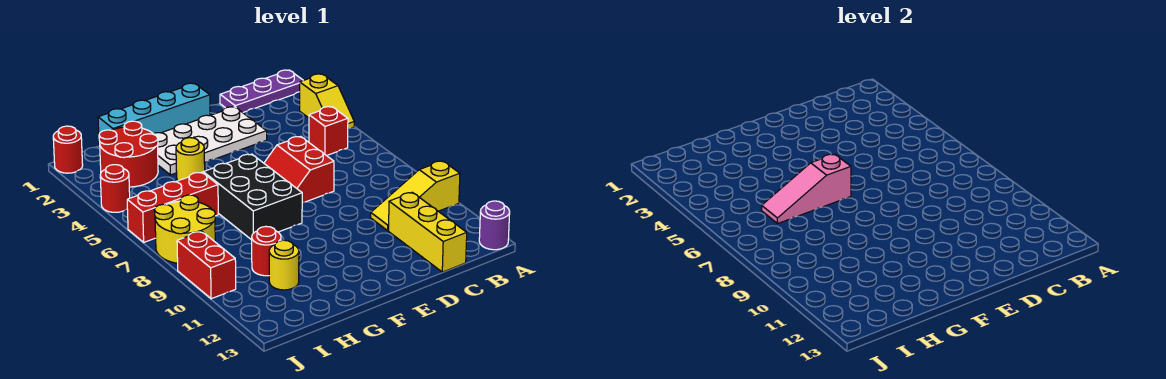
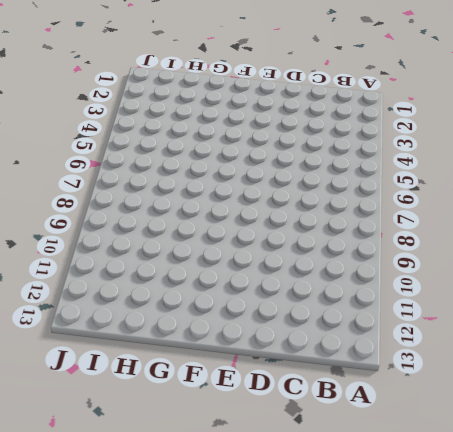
none -> purple plate A1:C1 level 1
none -> yellow slope A3:A4 level 1 top 3
none -> yellow slope A10:C10 level 1 top A

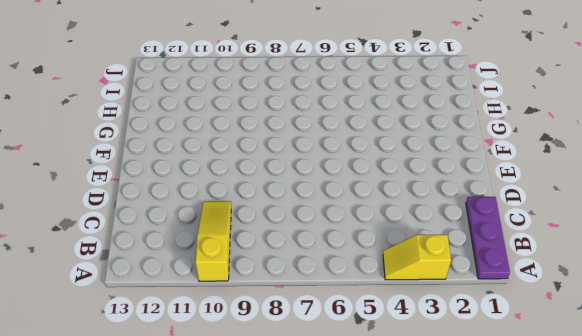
none -> purple round brick A13 level 1
none -> red brick B5 level 1
none -> yellow brick C11:C13 level 1

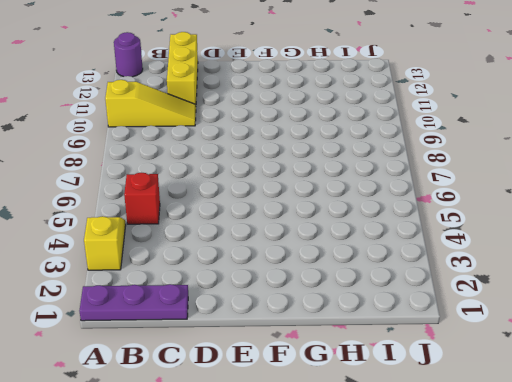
none -> white plate D2:G3 level 1
none -> red slope D6:E7 level 1 top D
none -> cyan brick E1:H1 level 1

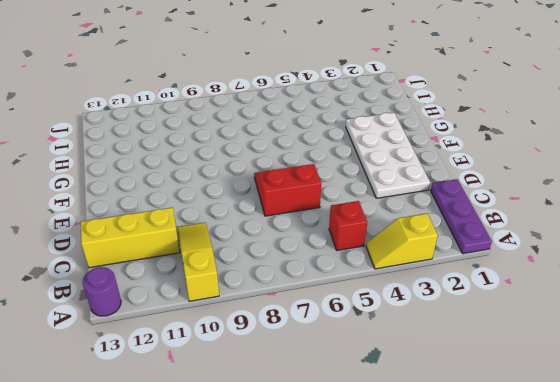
none -> cyan brick E1:H1 level 1
none -> black brick F6:G8 level 1
none -> yellow round brick G4 level 1

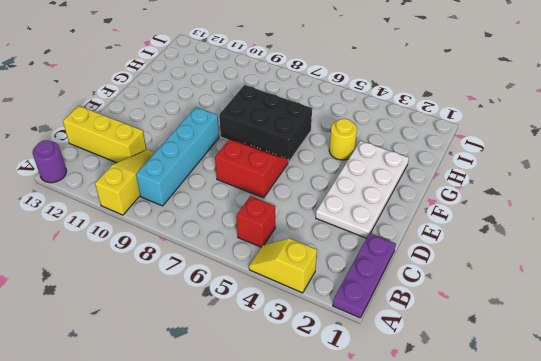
cyan brick B9:E9 level 1 -> cyan brick E1:H1 level 1
none -> red round brick H2:I3 level 1
none -> red brick H6:J6 level 1
none -> red round brick H10 level 1

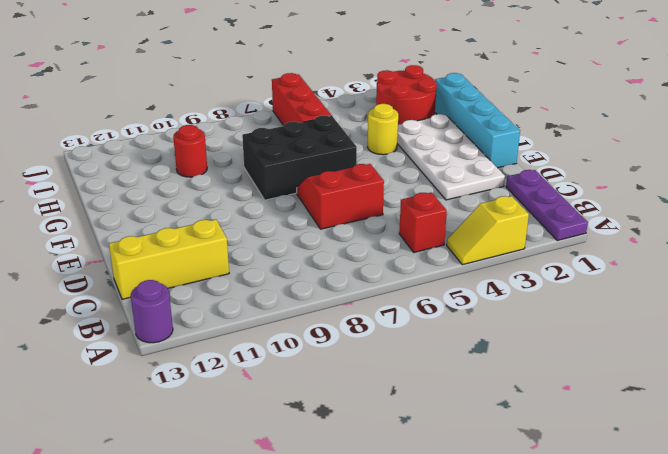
none -> yellow slope A10:C10 level 1 top A
none -> yellow round brick H11 level 1
none -> yellow round brick I7:J8 level 1

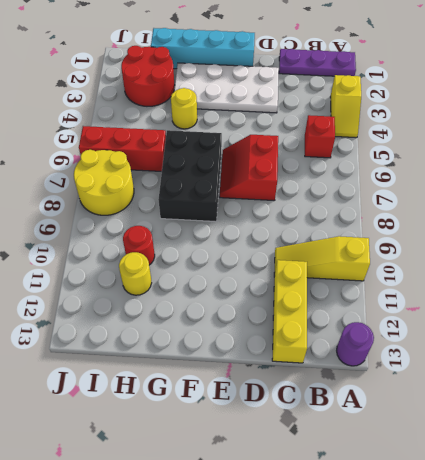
none -> red round brick J1 level 1
none -> red round brick J4 level 1
none -> red brick J9:J10 level 1

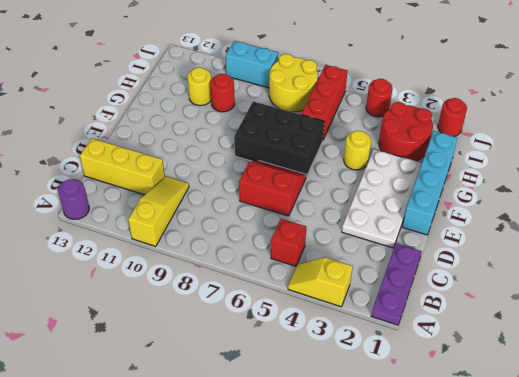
cyan brick J9:J10 level 1 -> red brick J9:J10 level 1
none -> pink slope F6:H6 level 2 top F

